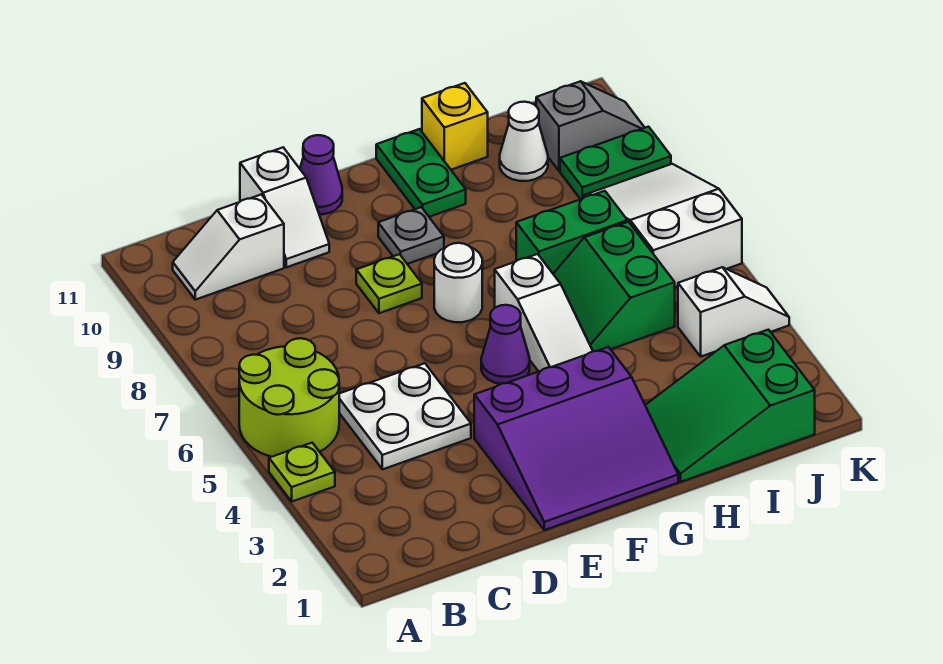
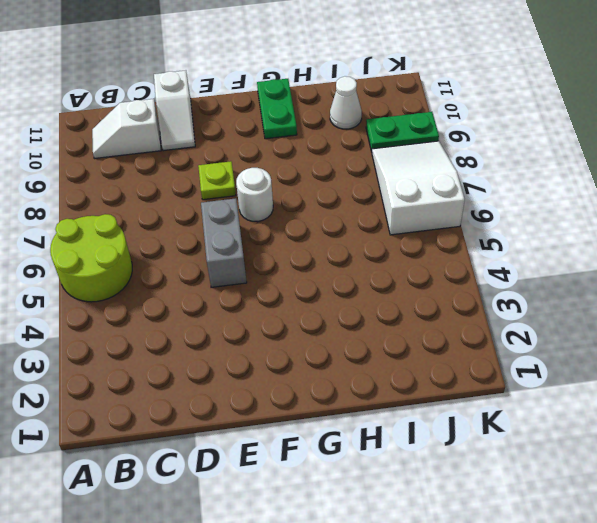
grey brick E5:E6 level 1 -> none
none -> lime plate A4 level 1
none -> white plate C4:D5 level 1
none -> purple slope E1:G3 level 1 top 3

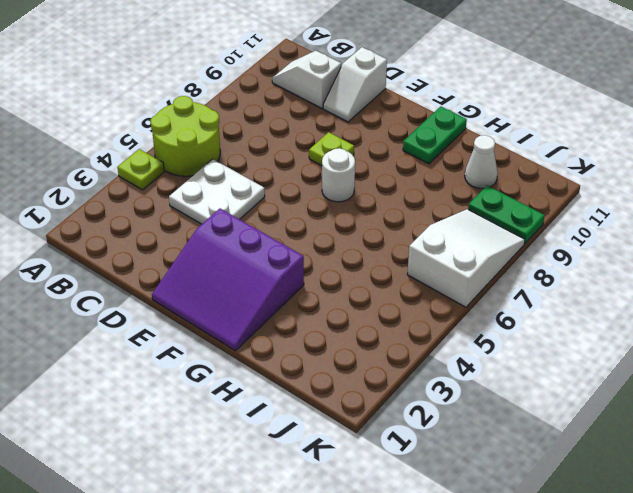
none -> purple cone E11 level 1
none -> purple cone F5 level 1
none -> grey plate F9 level 1

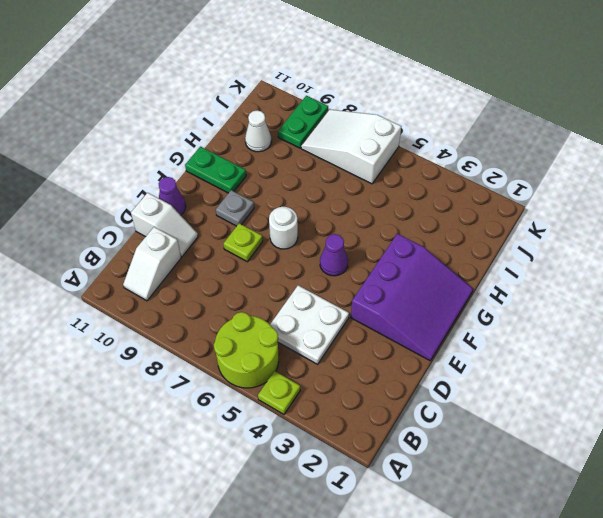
none -> white slope G4:G6 level 1 top 6
none -> green slope H1:J2 level 1 top J
none -> green slope H5:I6 level 1 top I

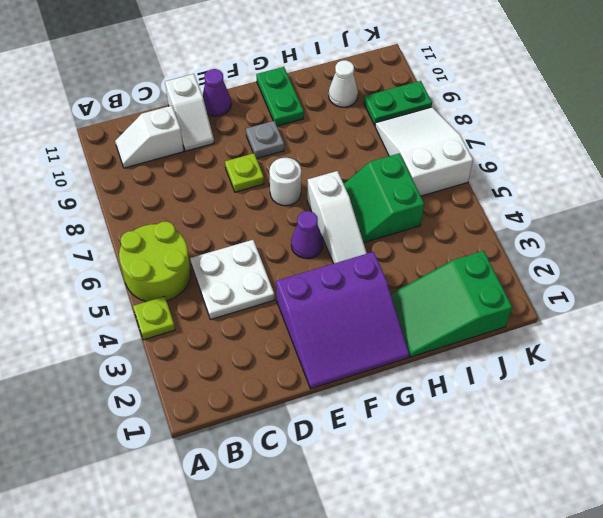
none -> green brick H7:I7 level 1
none -> yellow brick H11 level 1
none -> white slope J4:K4 level 1 top J

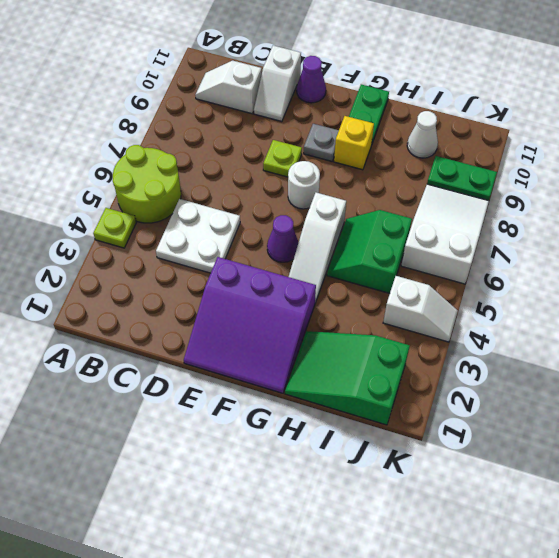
yellow brick G9 level 1 -> yellow brick H11 level 1
none -> green brick H7:I7 level 1
none -> grey slope J10:K10 level 1 top J

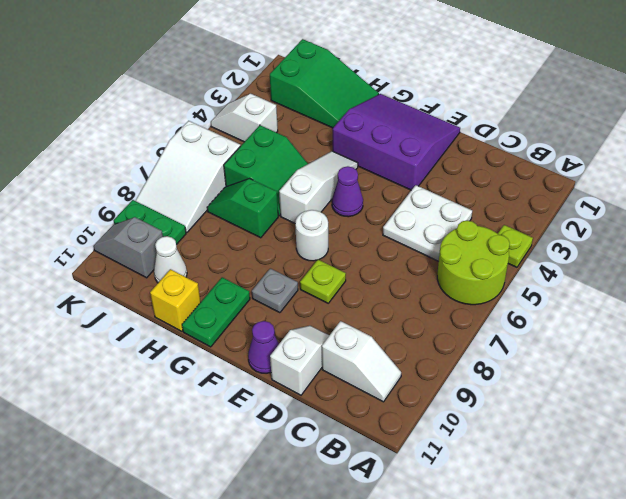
green slope H7:I7 level 1 top H -> green brick H7:I7 level 1

